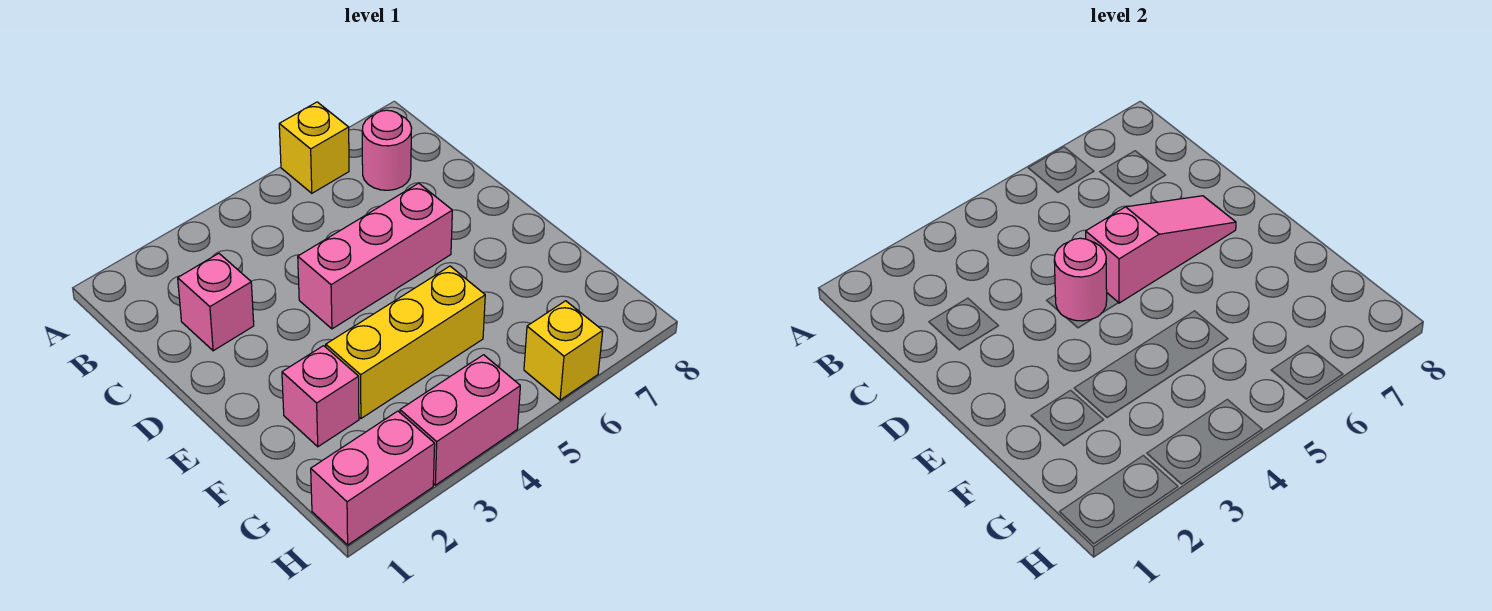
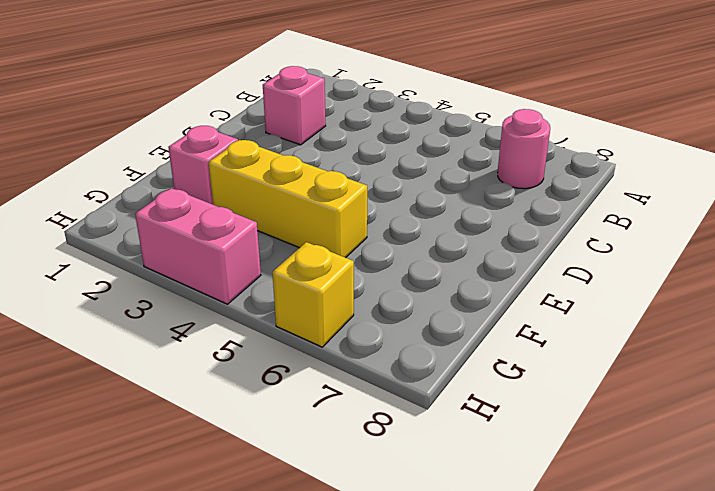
none -> yellow brick A6 level 1
none -> pink brick D4:D6 level 1

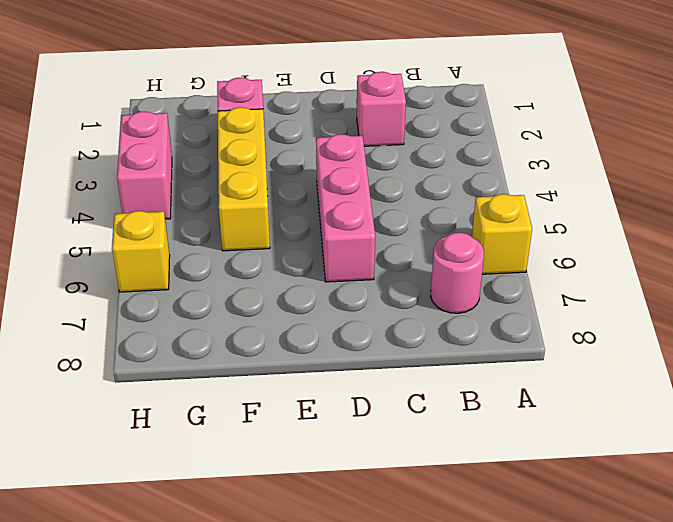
none -> pink brick H1:H2 level 1
none -> pink round brick D4 level 2

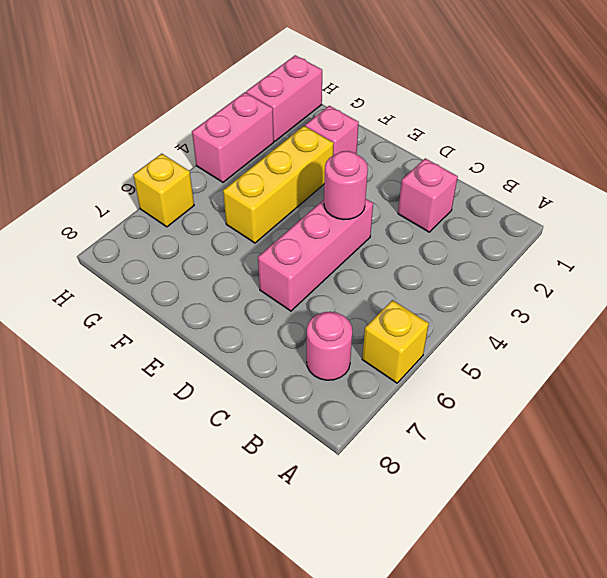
none -> pink slope D5:D7 level 2 top 5

